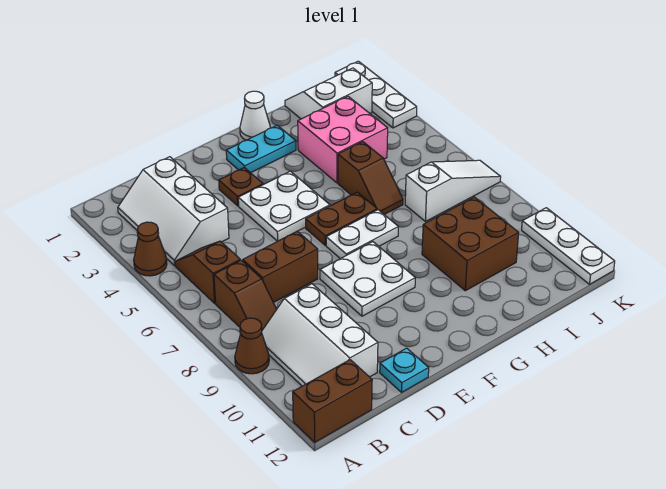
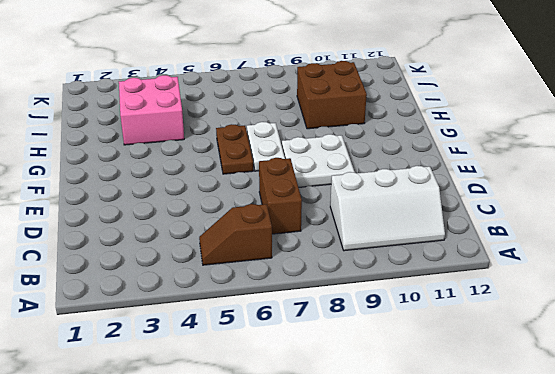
none -> brown cone A4 level 1
none -> brown cone A9 level 1
none -> brown brick A12:B12 level 1

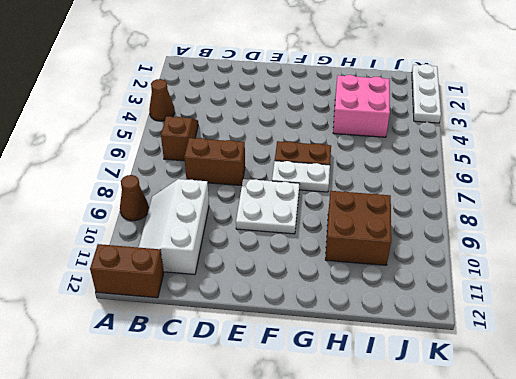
none -> white slope B2:C4 level 1 top C
none -> brown slope B7:B8 level 1 top 7
none -> cyan plate D12 level 1

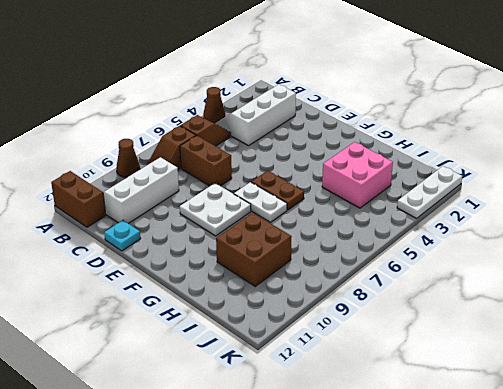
none -> brown plate E3 level 1
none -> white plate E4:F5 level 1
none -> cyan plate F2:G2 level 1

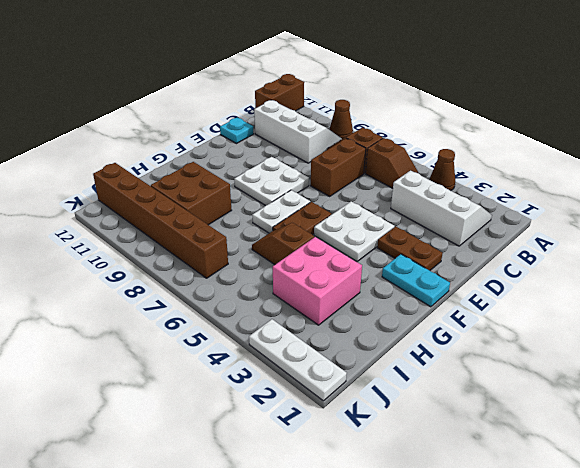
brown plate E2:E3 level 1 -> brown plate E3 level 1
cyan plate F1:F2 level 1 -> cyan plate F2:G2 level 1
brown brick J7:J12 level 1 -> white slope I7:K7 level 1 top I
none -> white cone G1 level 1
none -> white slope I1:J2 level 1 top 2
none -> white plate K10:K12 level 1

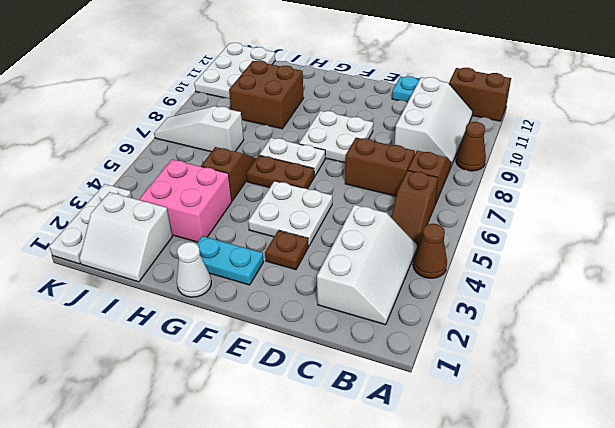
white plate J10:K12 level 1 -> white plate K10:K12 level 1

